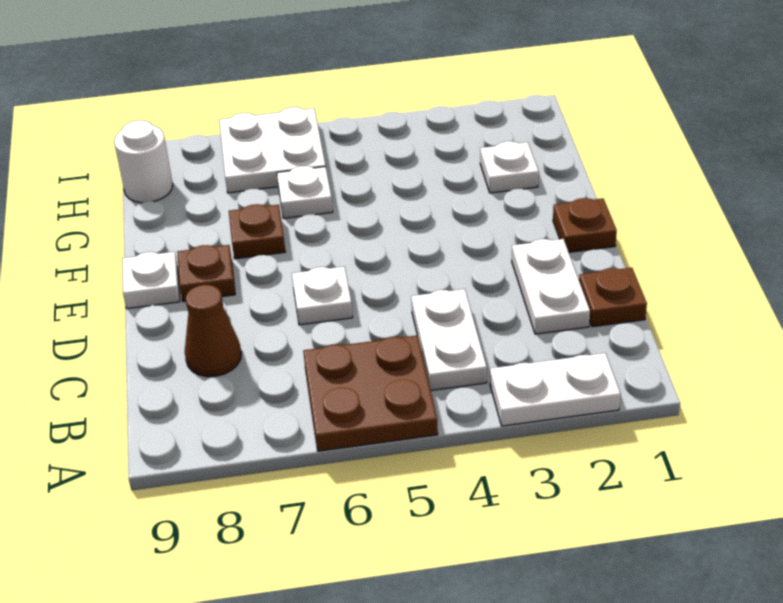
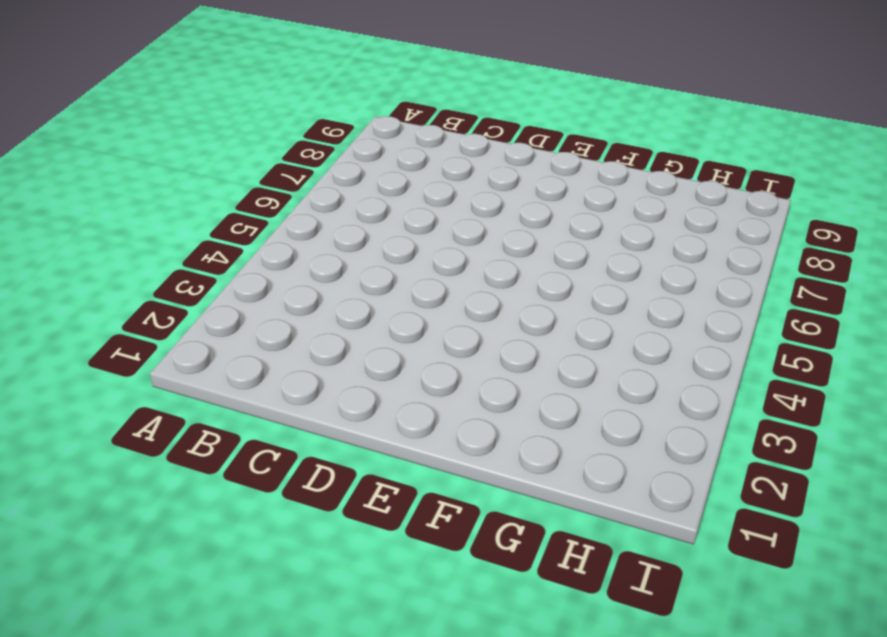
none -> white plate A2:A3 level 1
none -> brown plate A5:B6 level 1
none -> white plate B4:C4 level 1

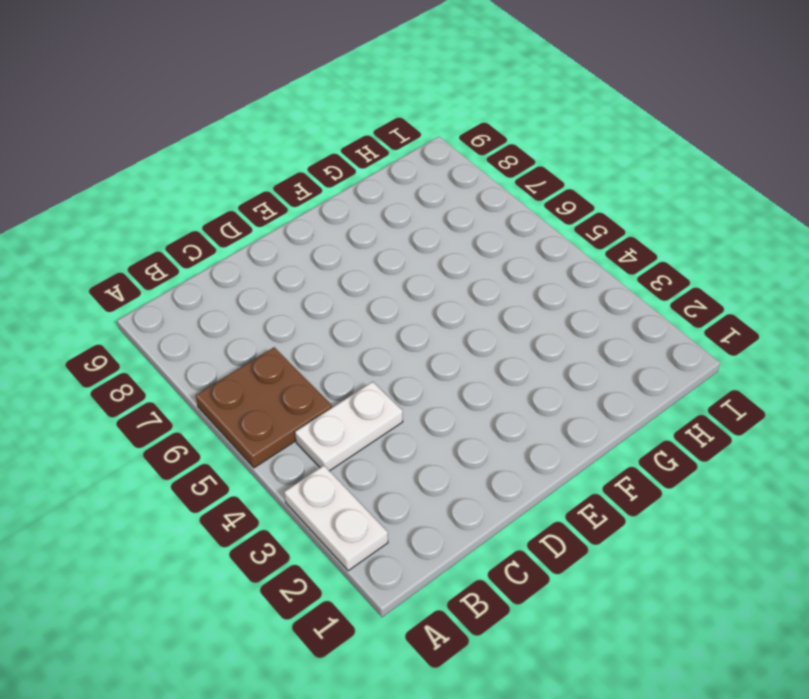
none -> brown plate C1 level 1
none -> white plate C2:D2 level 1
none -> brown cone C8 level 1

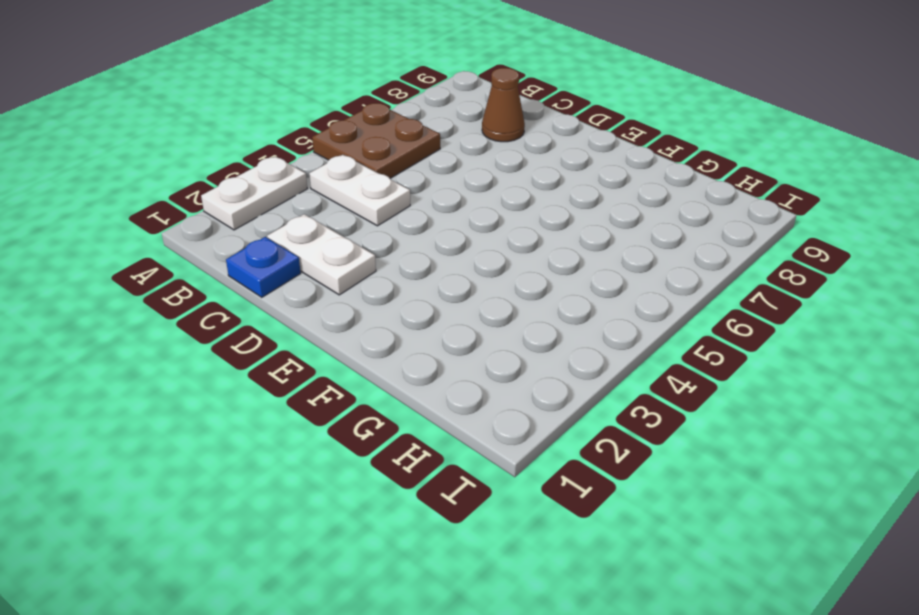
blue plate C1 level 1 -> brown plate C1 level 1
none -> white plate D6 level 1
none -> brown plate E1 level 1
none -> brown plate E8 level 1

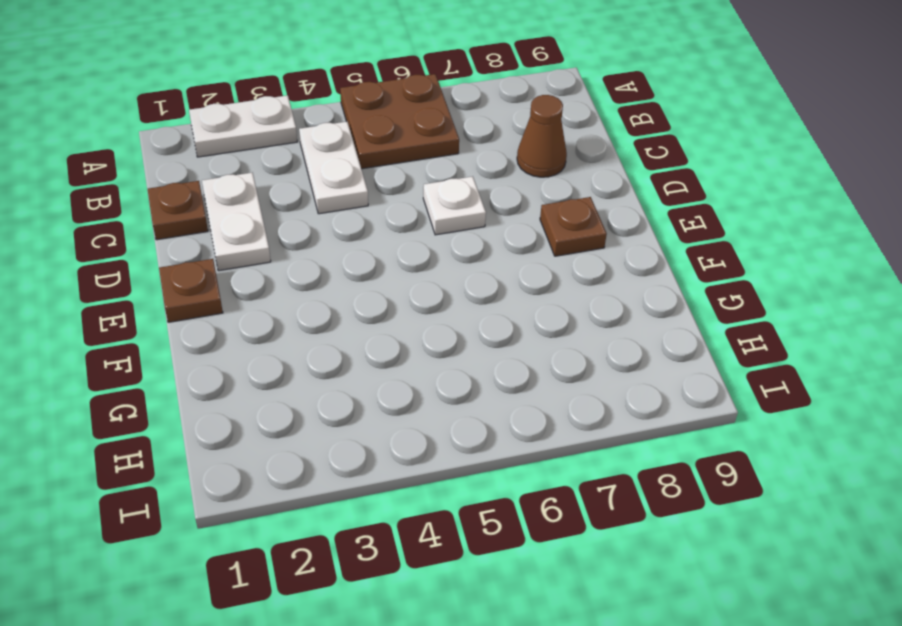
none -> white plate E9 level 1
none -> brown plate F7 level 1
none -> white plate G2 level 1

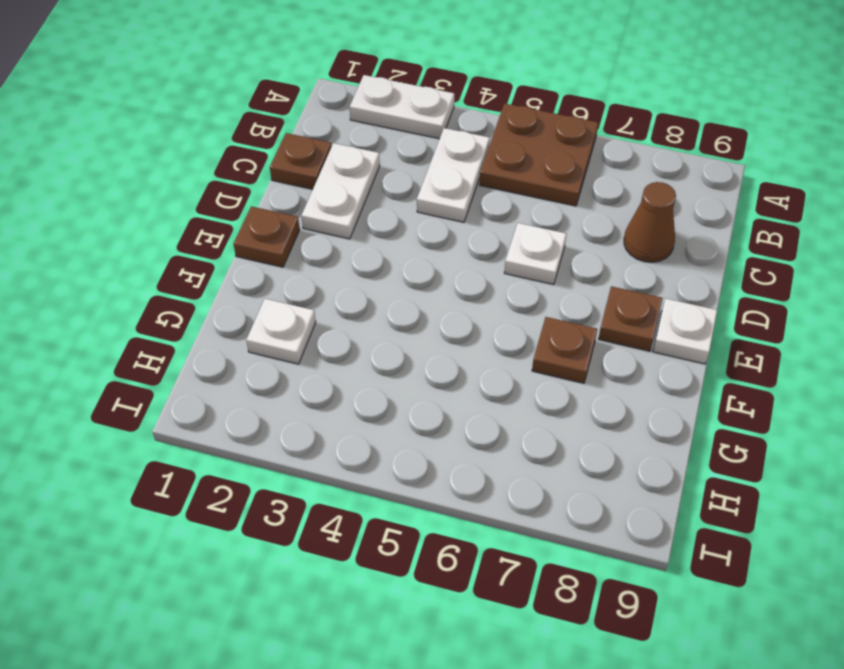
none -> white plate G6 level 1
none -> white plate H6:I7 level 1
none -> white round brick H9 level 1

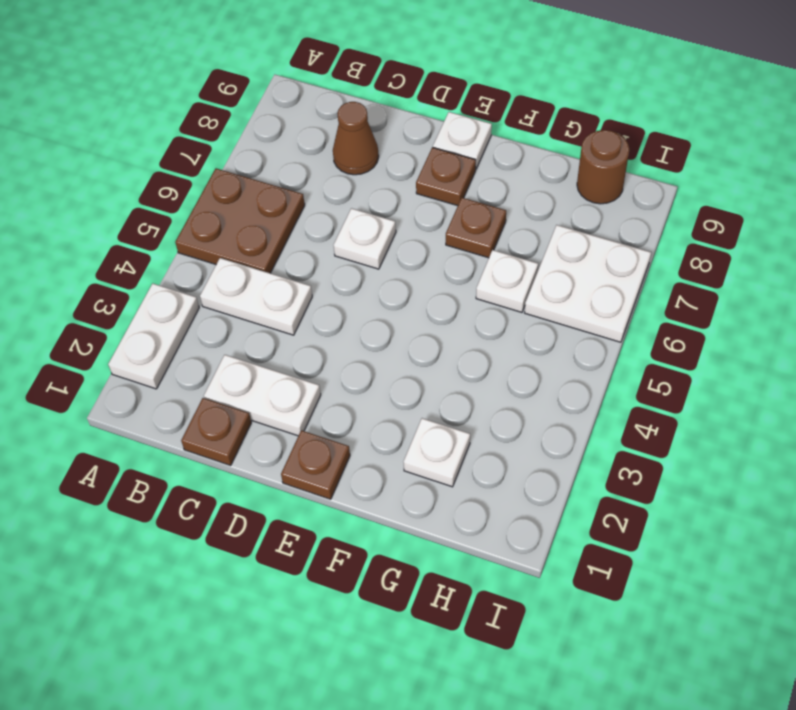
brown round brick H9 level 1 -> white round brick H9 level 1

